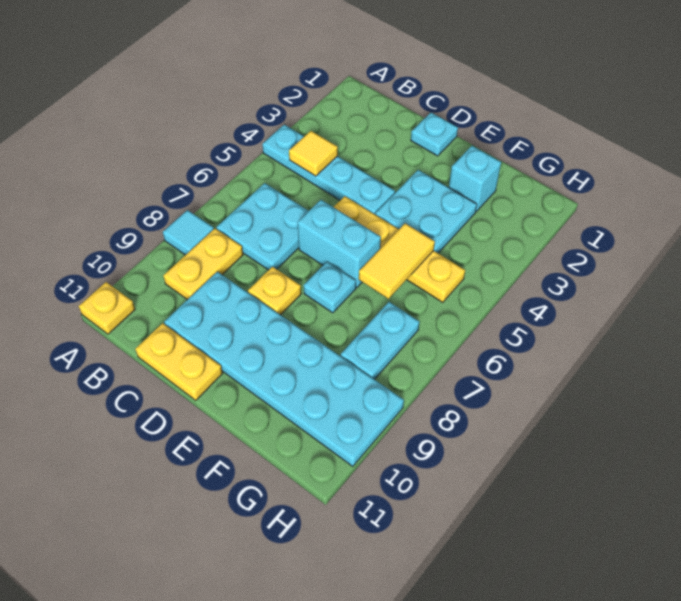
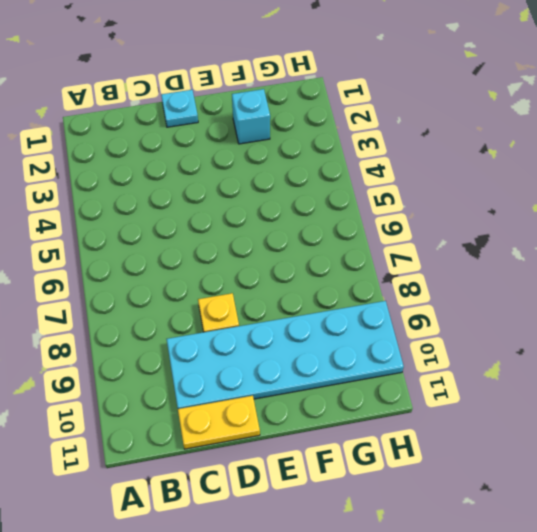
none -> cyan plate A4:D4 level 1
none -> cyan tile A8 level 1
none -> yellow plate A11 level 1

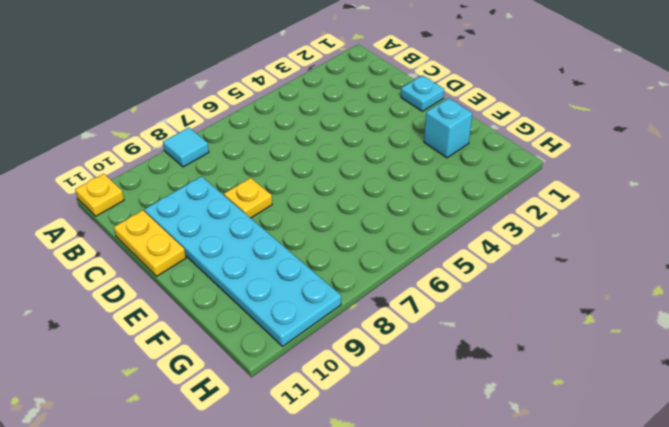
none -> cyan plate A4:D4 level 1
none -> cyan plate B6:C7 level 1
none -> yellow plate B8:B9 level 1

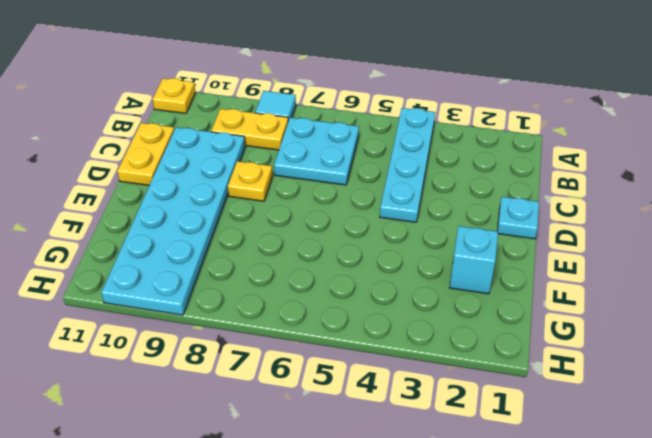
none -> yellow plate D5:G5 level 1
none -> cyan brick D6:E6 level 1
none -> cyan plate E3:F4 level 1

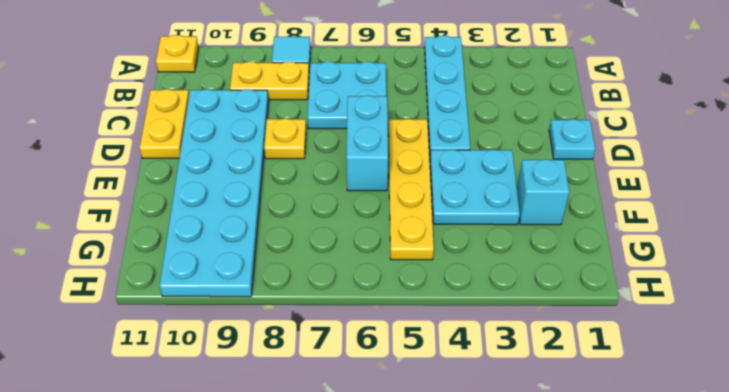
none -> cyan plate E7 level 1
none -> cyan plate G7:G8 level 1
none -> yellow tile B4 level 2

